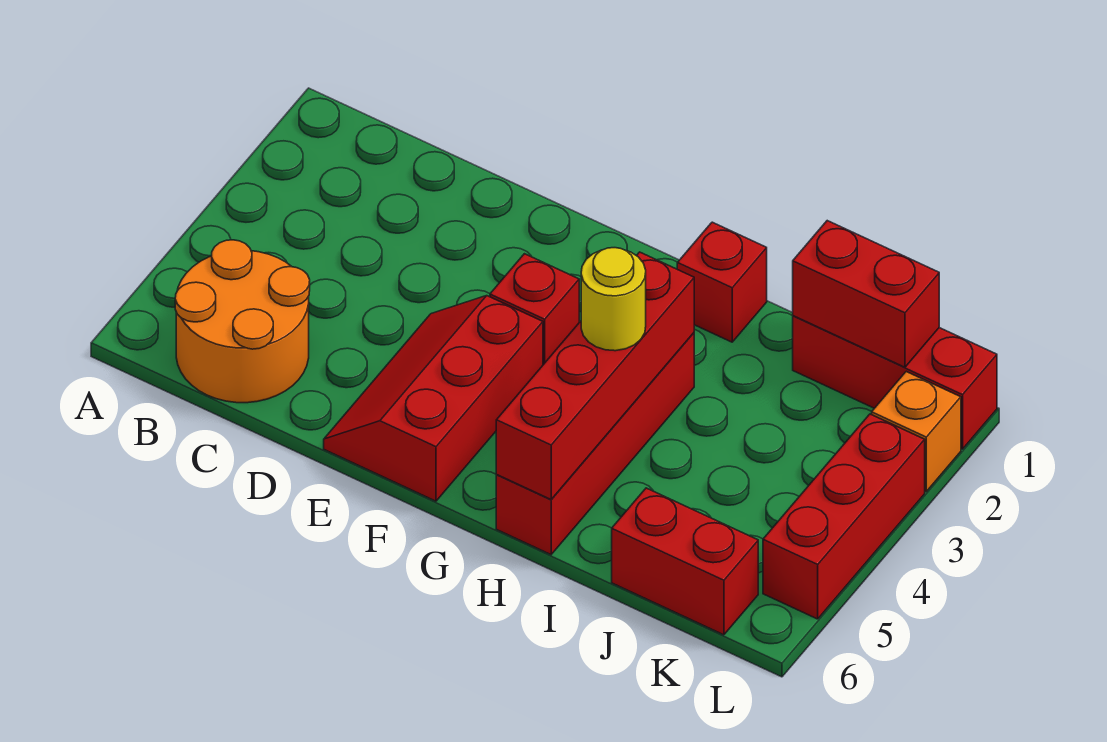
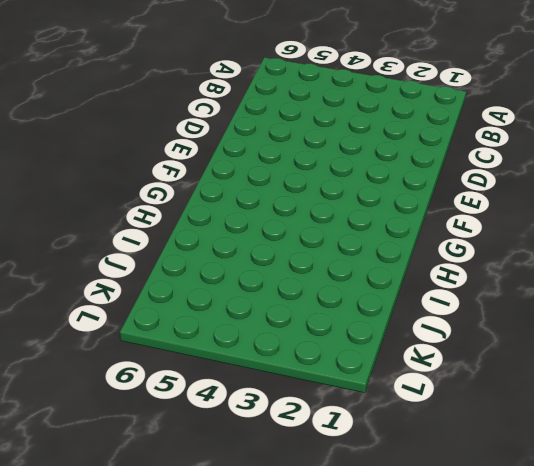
none -> orange round brick B5:C6 level 1
none -> red slope E4:F6 level 1 top F
none -> red brick F3 level 1

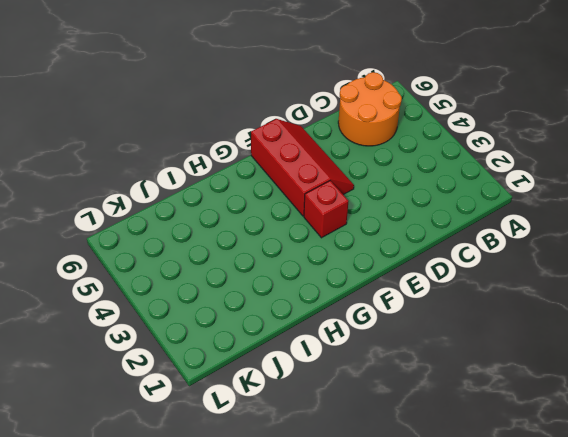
none -> red brick H1 level 1
none -> red brick H3:H6 level 1
none -> red brick J1:L1 level 1

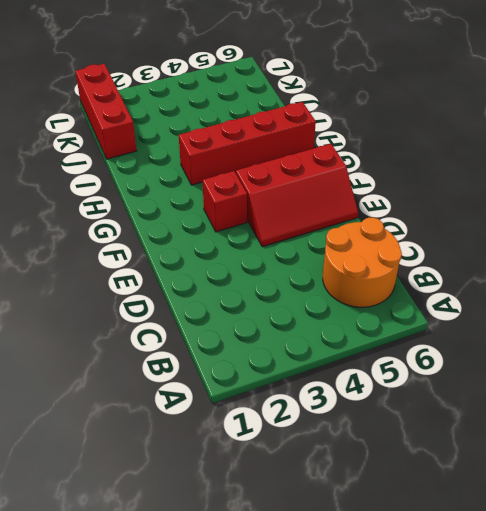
none -> red brick H1 level 1
none -> red brick J6:K6 level 1
none -> orange brick L2 level 1

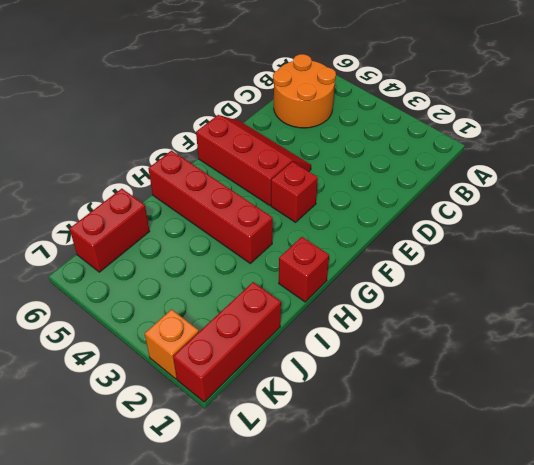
none -> red brick L3:L5 level 1
none -> red brick H3:H6 level 2
none -> red brick J1:K1 level 2

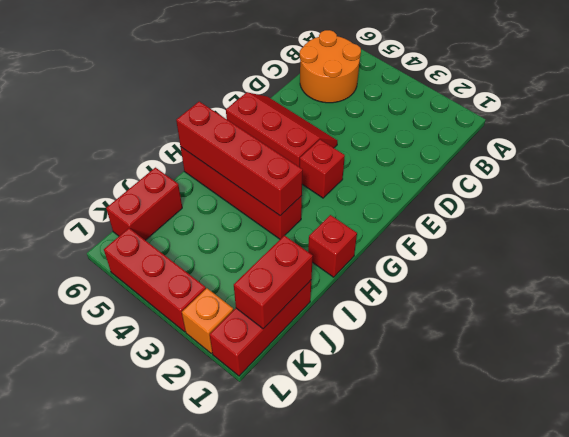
none -> yellow round brick H4 level 3

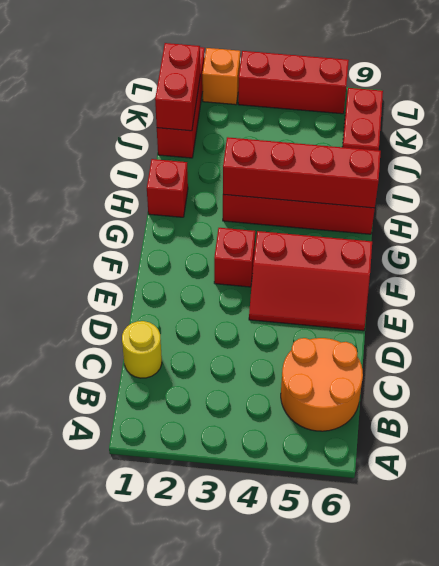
yellow round brick C1 level 1 -> yellow round brick H4 level 3

